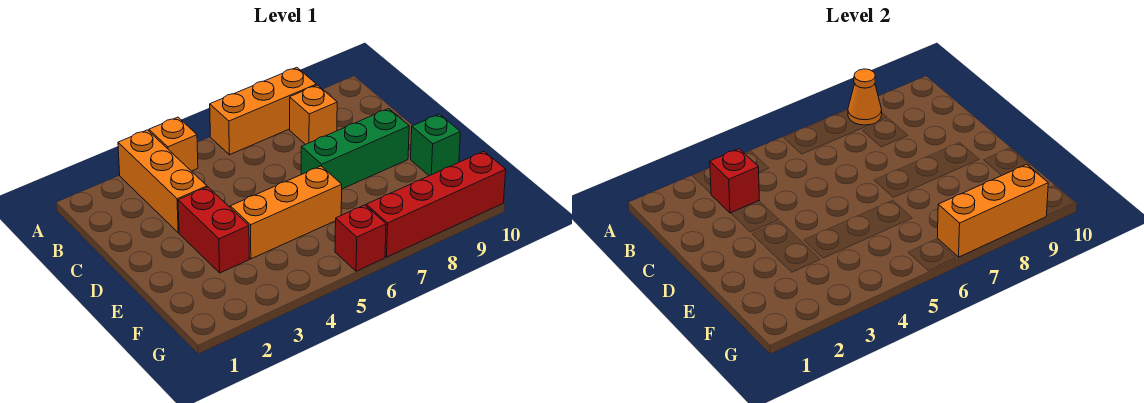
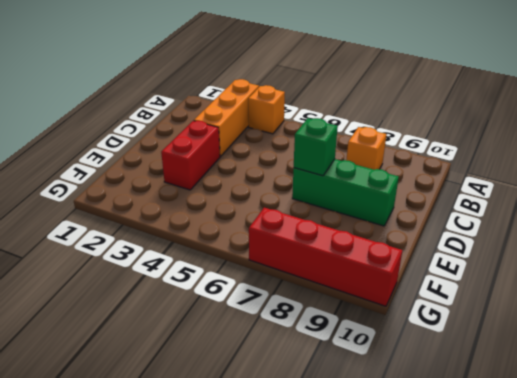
green brick D7 level 2 -> green brick E10 level 1
none -> orange brick A6:A8 level 1
none -> orange brick E4:E6 level 1
none -> red brick G6 level 1

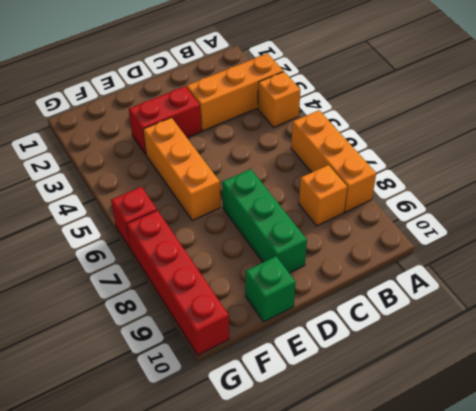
none -> orange cone A8 level 2
none -> red brick B3 level 2
none -> orange brick G7:G9 level 2

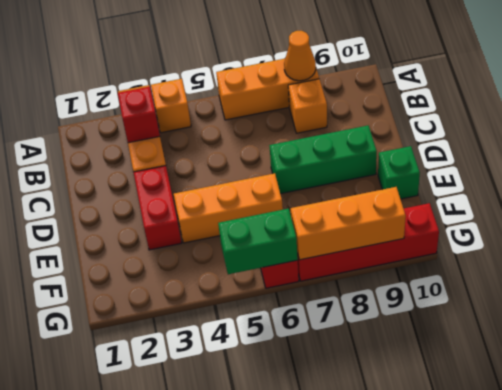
green brick G5:G6 level 2 -> none

